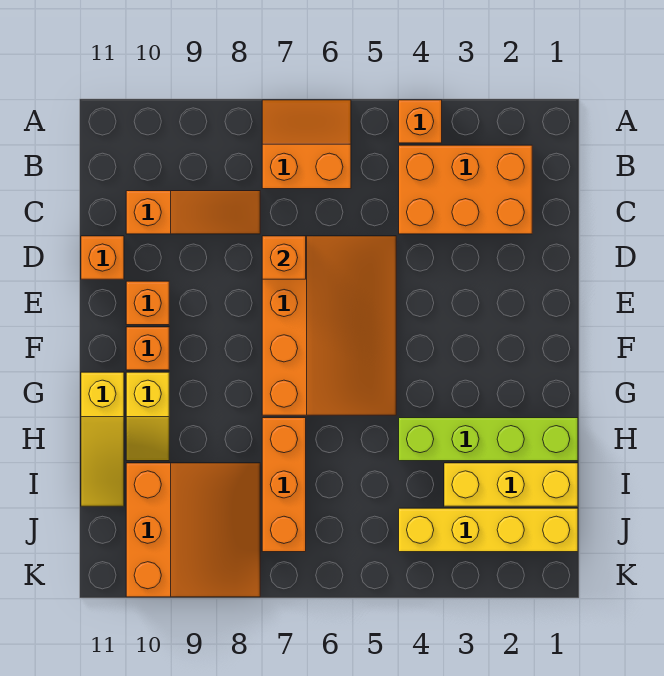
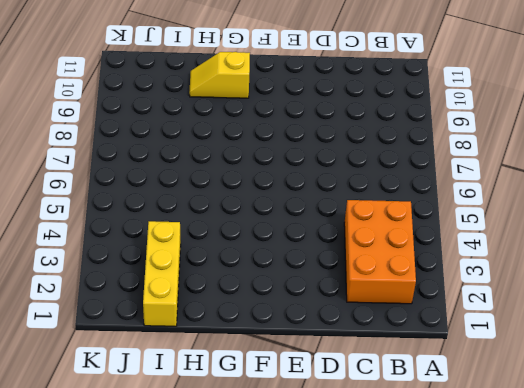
none -> orange brick A4 level 1
none -> orange slope A6:B7 level 1 top B
none -> orange slope C8:C10 level 1 top 10

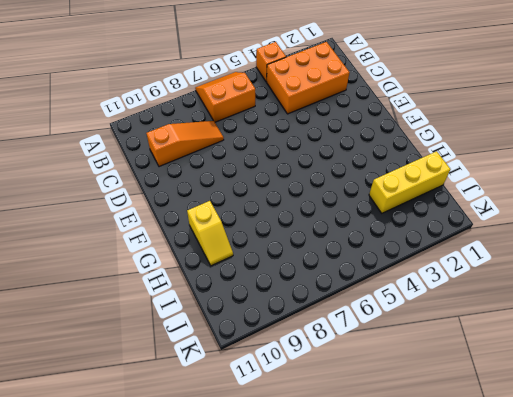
none -> orange slope D5:G7 level 1 top 7
none -> orange brick D11 level 1
none -> orange brick E10 level 1

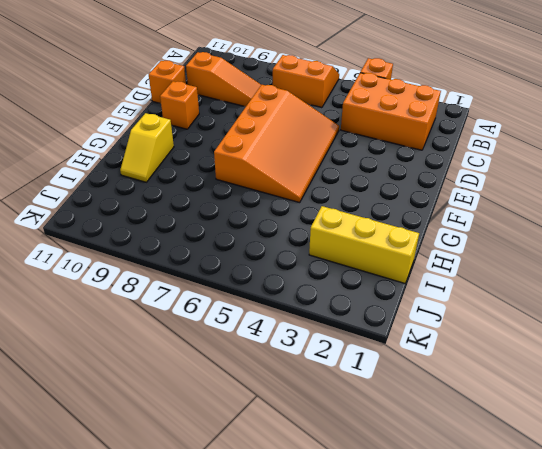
none -> orange brick F10 level 1
none -> yellow slope G11:I11 level 1 top G
none -> lime brick H1:H4 level 1

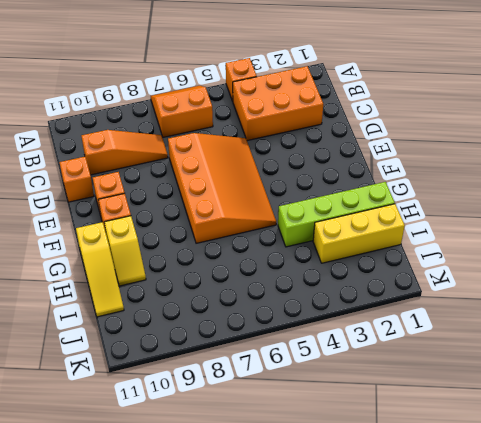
none -> orange brick H7:J7 level 1
none -> orange slope I8:K10 level 1 top 10
none -> yellow brick J1:J4 level 1

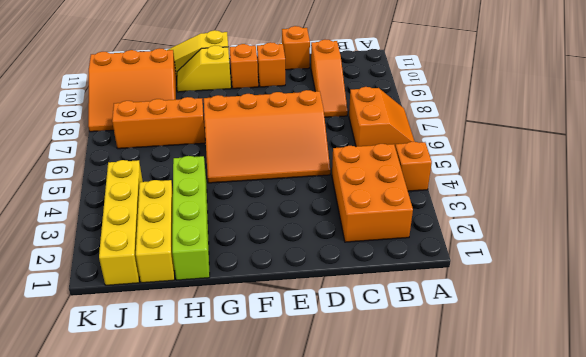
none -> orange brick D7 level 2

